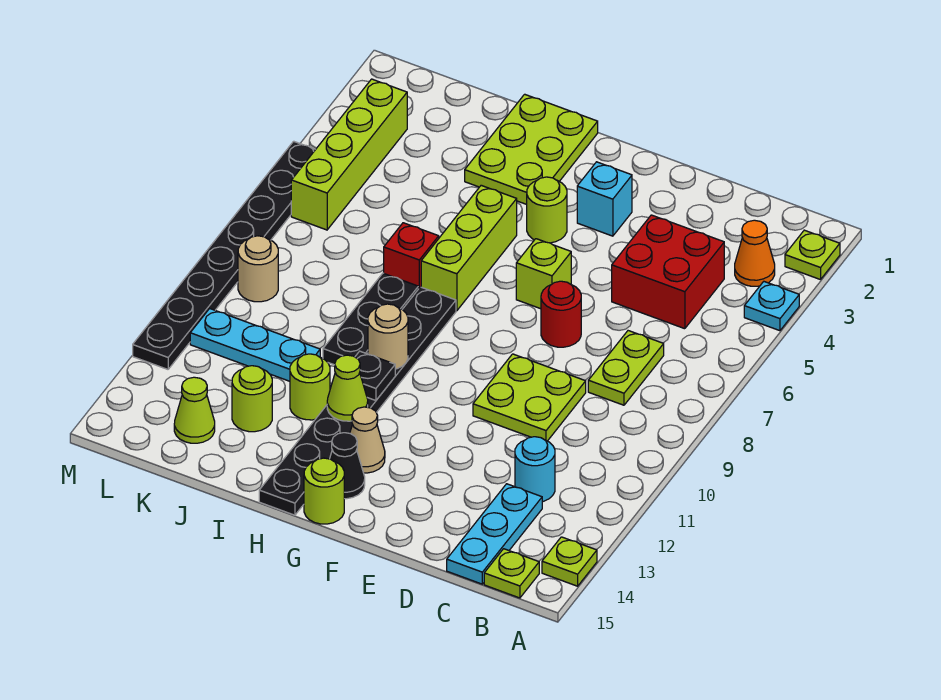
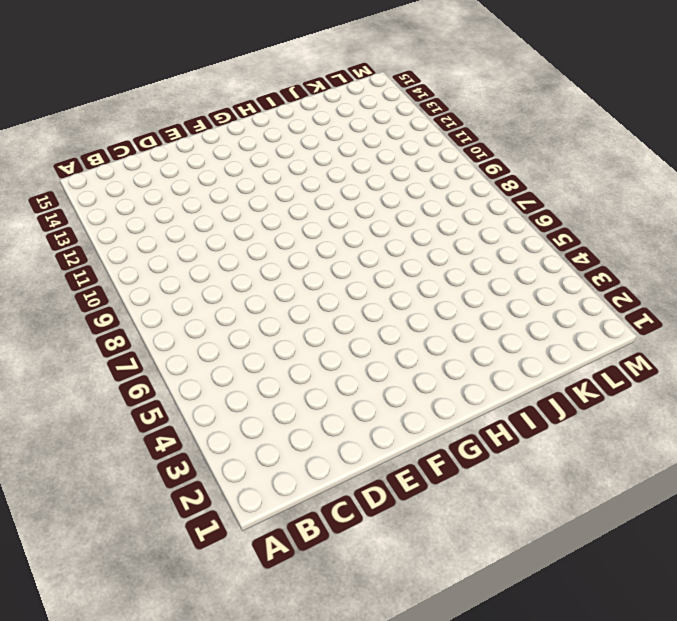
none -> lime plate A2 level 1
none -> cyan plate A4 level 1
none -> lime plate A14 level 1
none -> orange cone B3 level 1

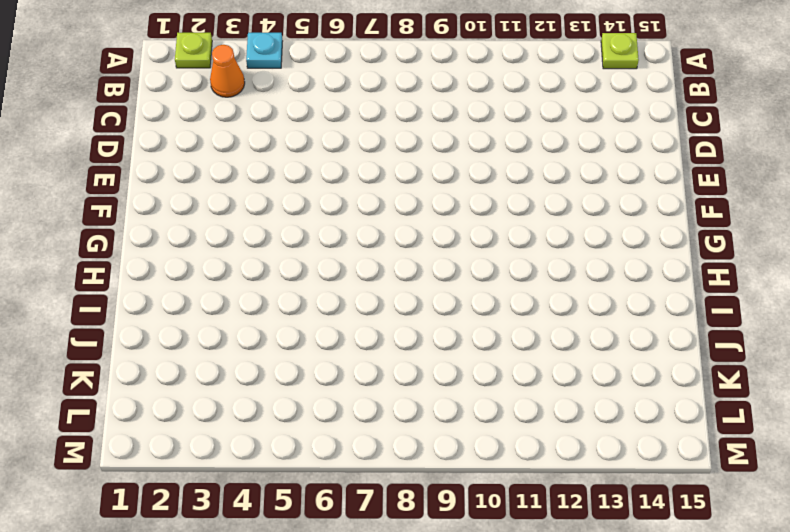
none -> lime plate B15 level 1
none -> red brick C4:D5 level 1
none -> lime plate C7:C8 level 1
none -> cyan round brick C12 level 1

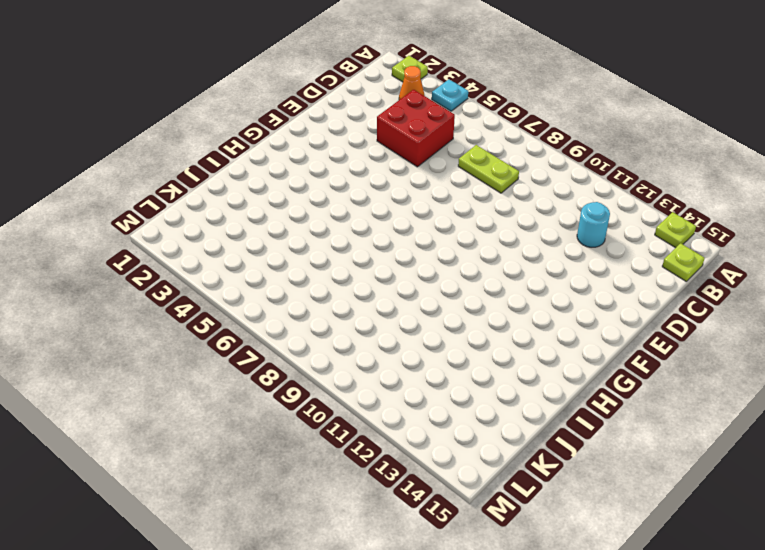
none -> cyan plate C13:C15 level 1
none -> lime plate D9:E10 level 1
none -> red round brick E7 level 1
none -> cyan brick F3 level 1

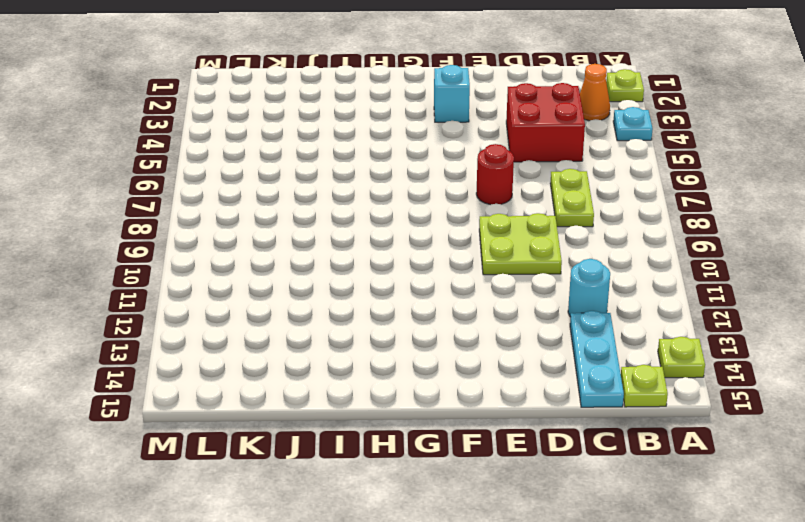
none -> lime brick F6 level 1
none -> lime round brick G4 level 1
none -> tan cone G13 level 1
none -> black cone G14 level 1

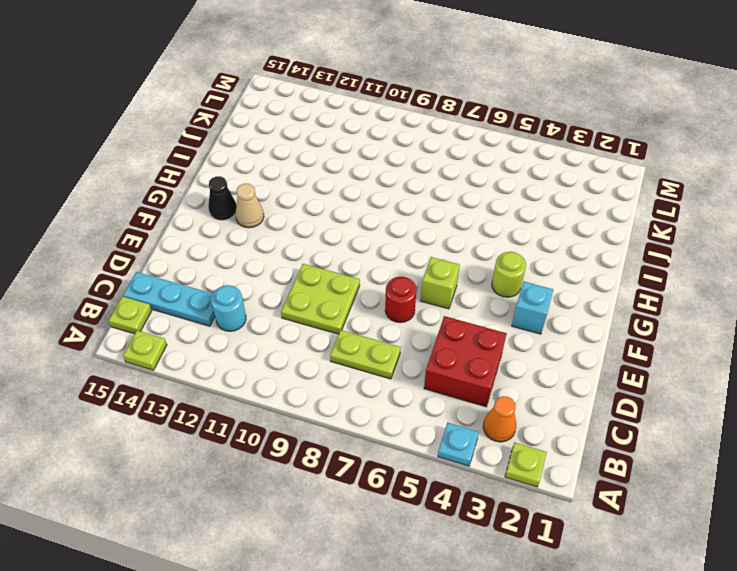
none -> lime round brick G15 level 1
none -> lime plate H1:I3 level 1
none -> lime brick H5:H7 level 1
none -> black plate H8:H15 level 1

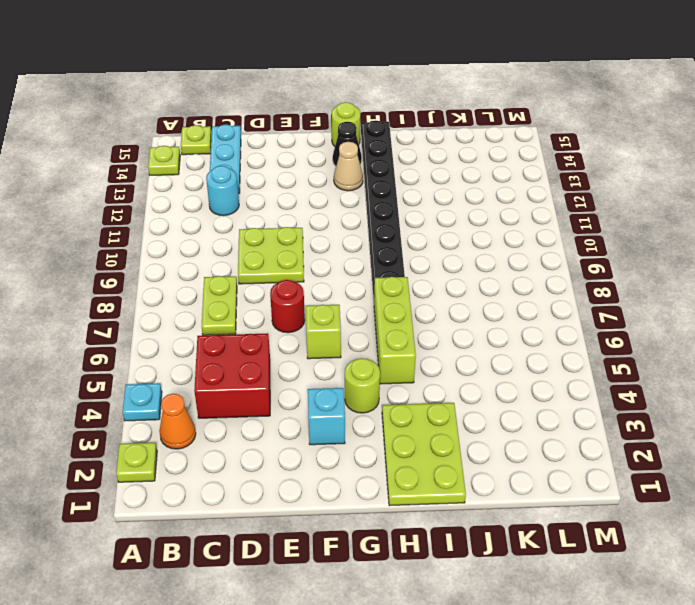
none -> red brick I7 level 1
none -> black plate I8:I10 level 1
none -> lime round brick I12 level 1
none -> cyan plate J11:L11 level 1

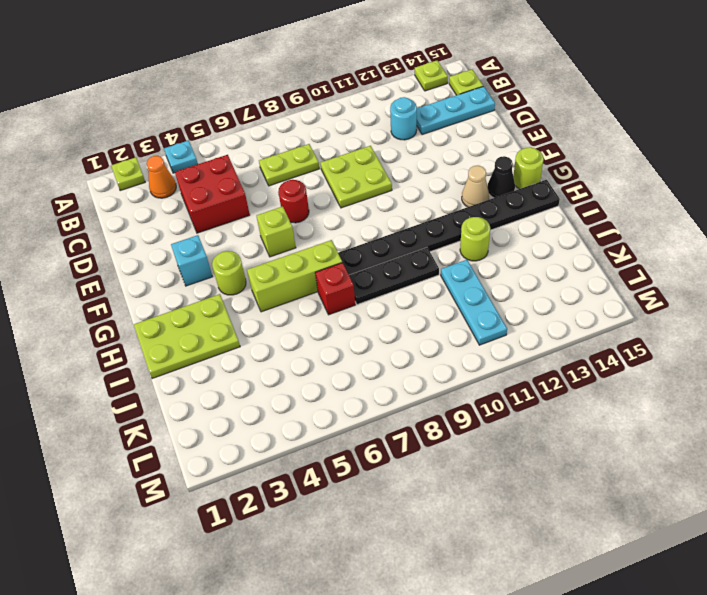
none -> lime round brick J13 level 1
none -> lime cone K14 level 1
none -> lime brick L3:L6 level 1
none -> tan round brick L9 level 1

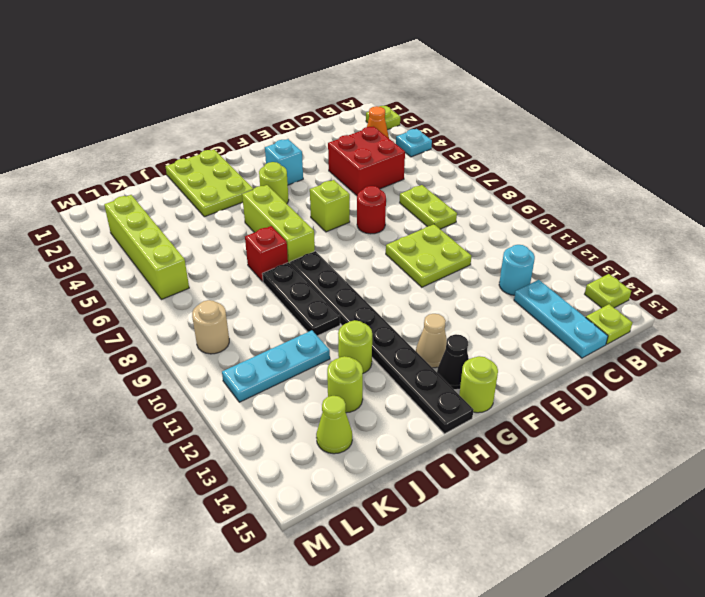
none -> black plate M5:M12 level 1
none -> tan round brick H10 level 2
none -> black plate H11 level 2
none -> lime cone H12 level 2

